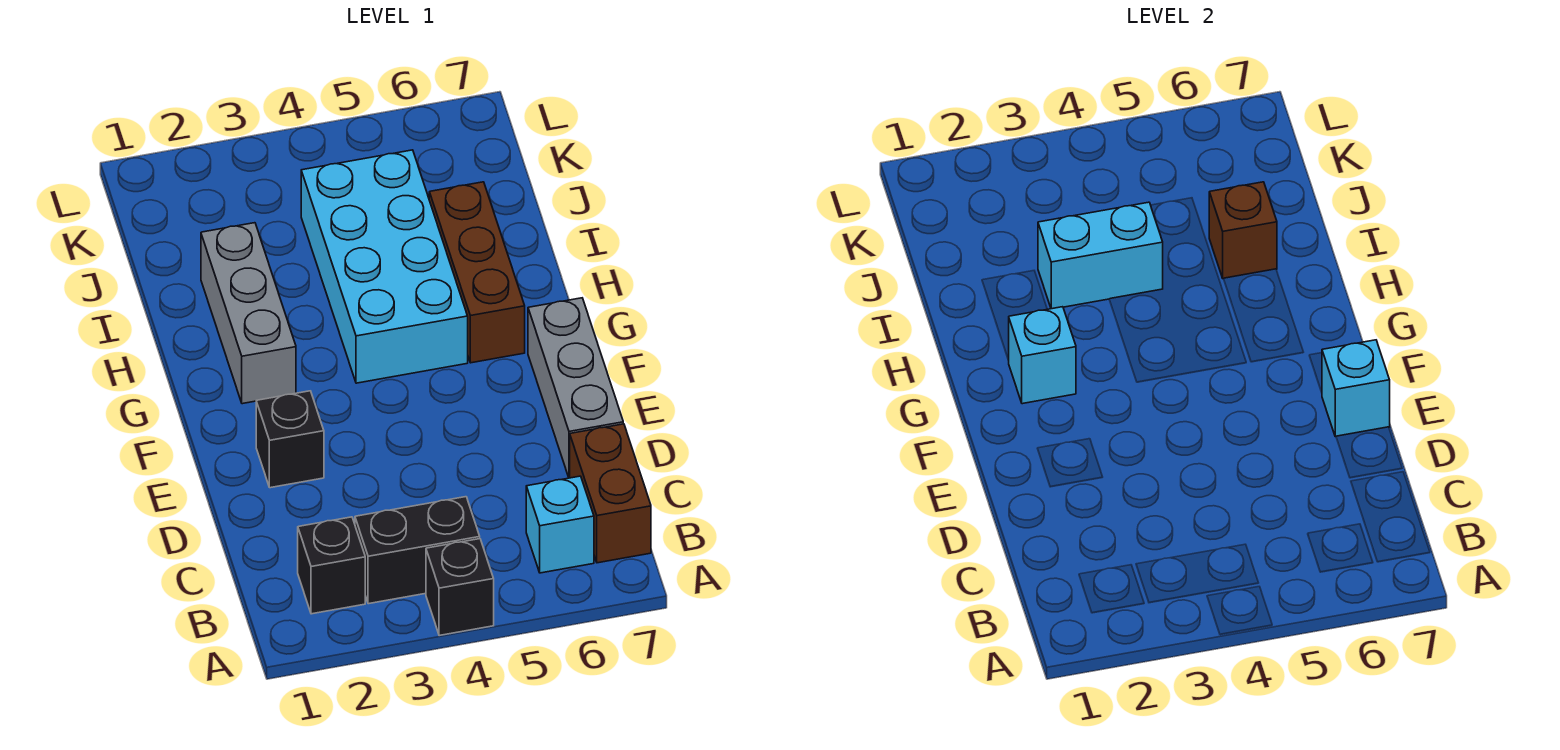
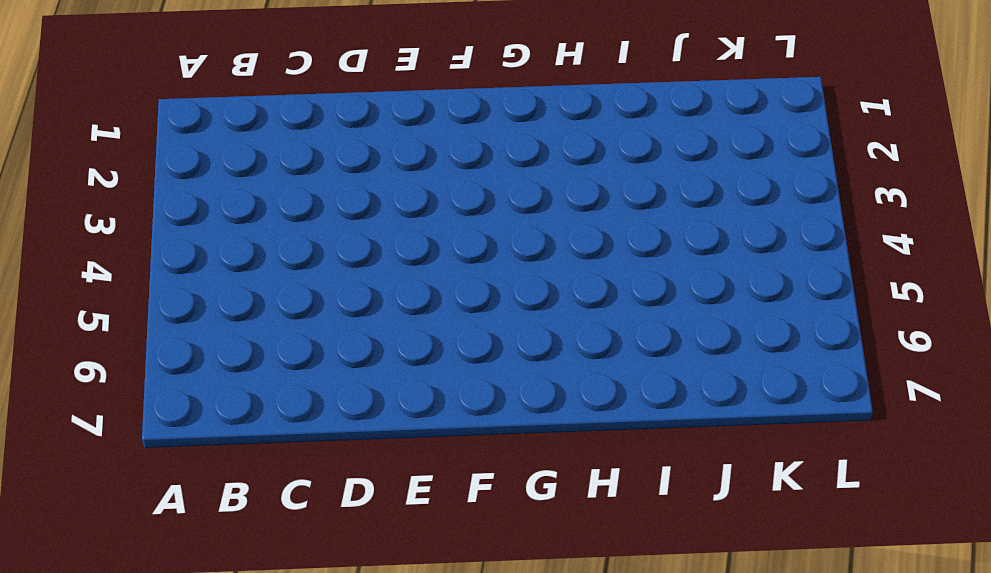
none -> black brick A4 level 1
none -> black brick B2 level 1
none -> black brick B3:B4 level 1

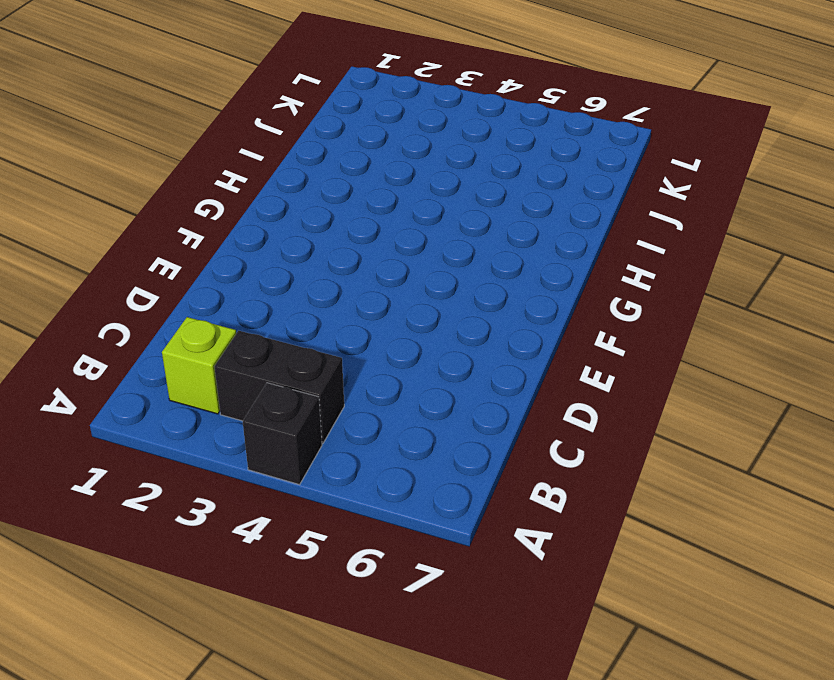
lime brick B2 level 1 -> black brick B2 level 1
none -> cyan brick B6 level 1
none -> brown brick B7:C7 level 1
none -> grey brick D7:F7 level 1

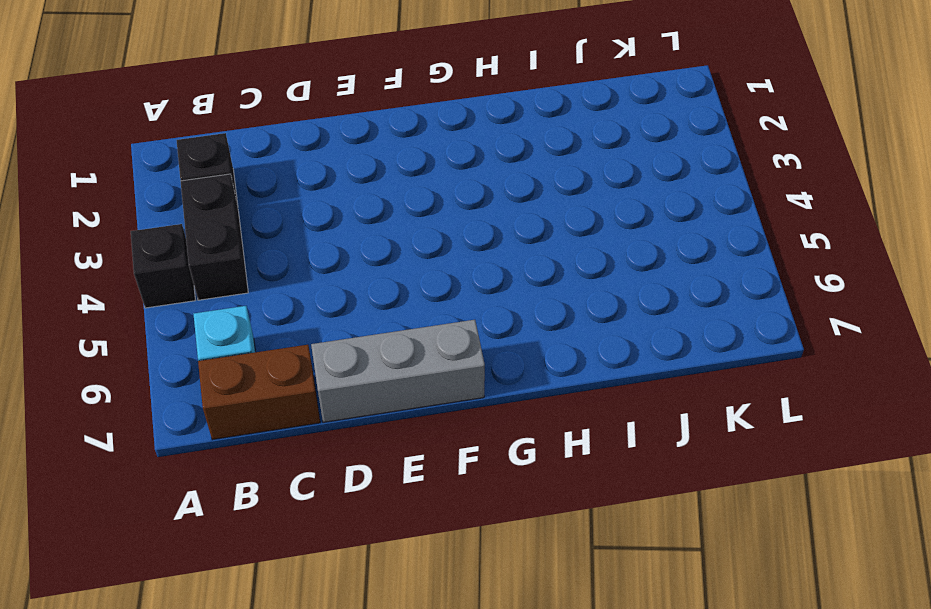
none -> black brick E2 level 1
none -> grey brick G2:I2 level 1
none -> cyan brick G4:J5 level 1

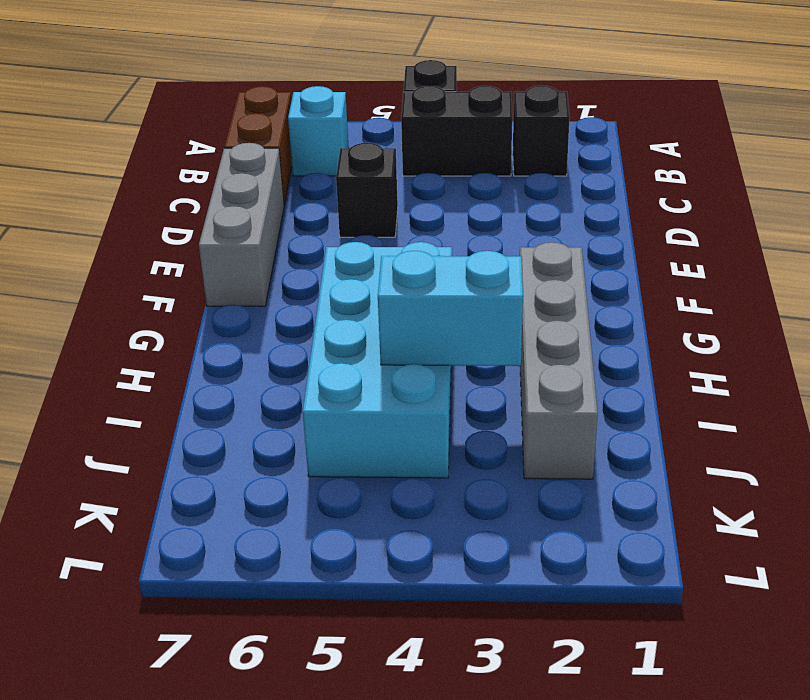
black brick D5 level 1 -> black brick E2 level 1
grey brick G2:J2 level 1 -> grey brick G2:I2 level 1
none -> brown brick G6:I6 level 1
none -> cyan brick E7 level 2
none -> cyan brick G2 level 2

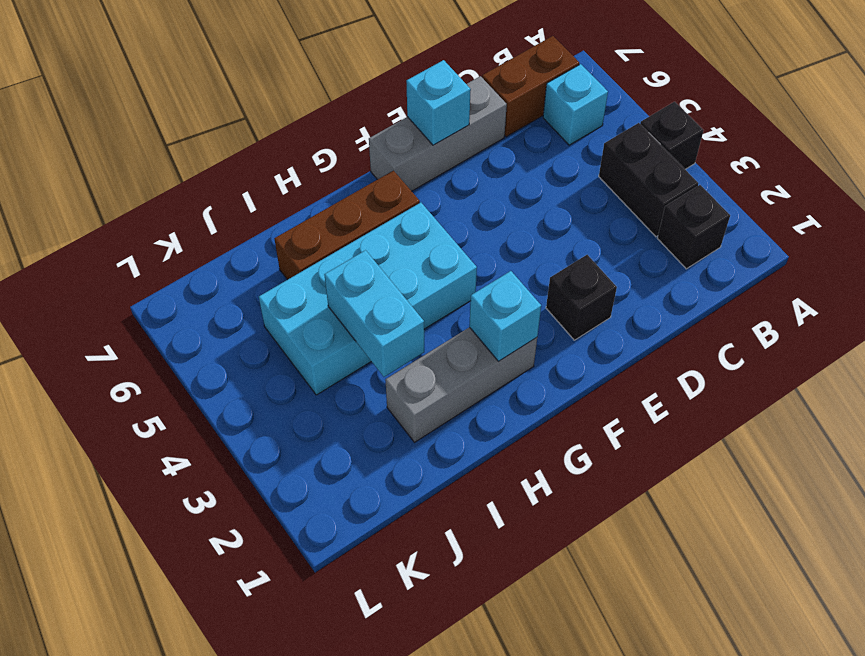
none -> brown brick I6 level 2

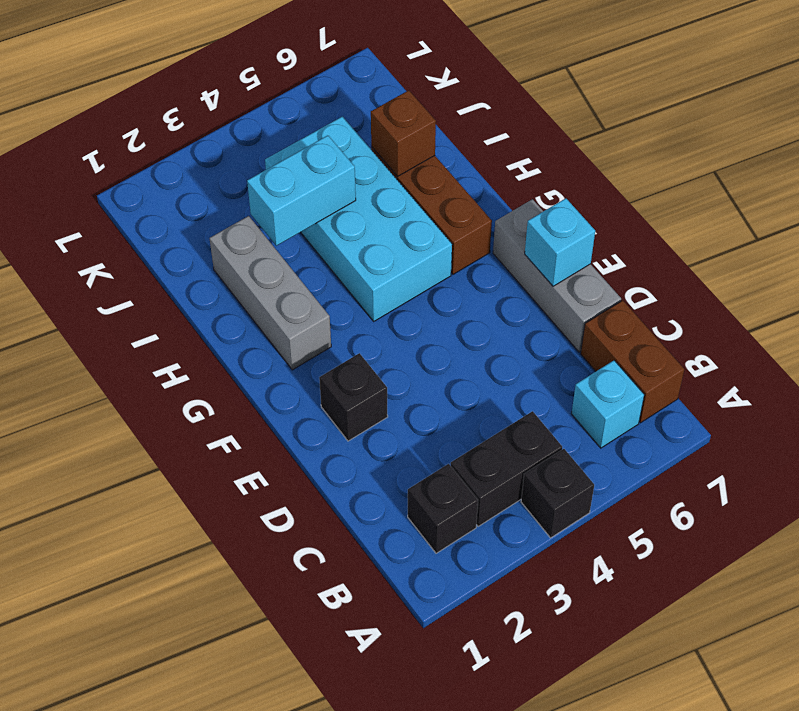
none -> cyan brick G2 level 2

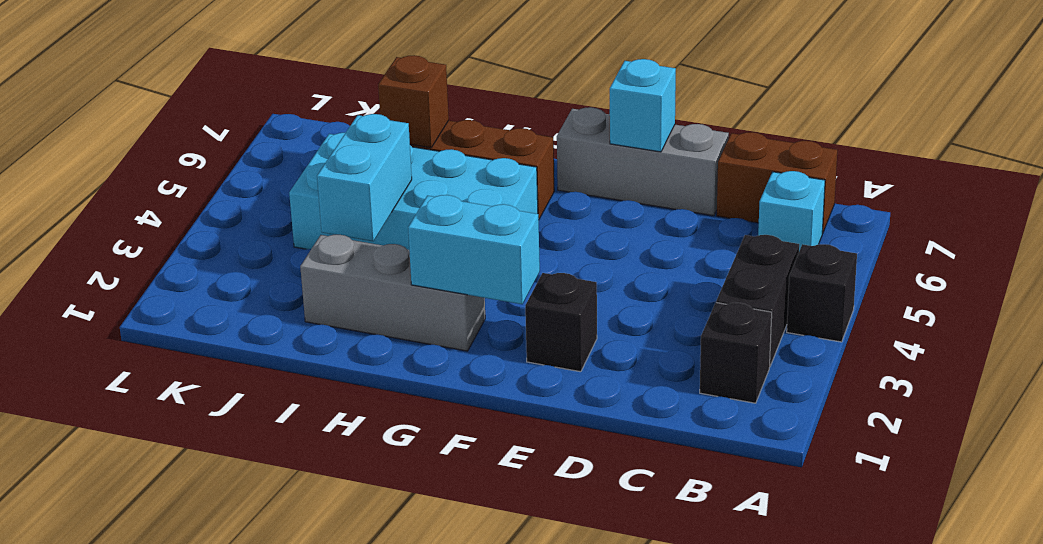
cyan brick F2:G2 level 2 -> cyan brick G2 level 2

